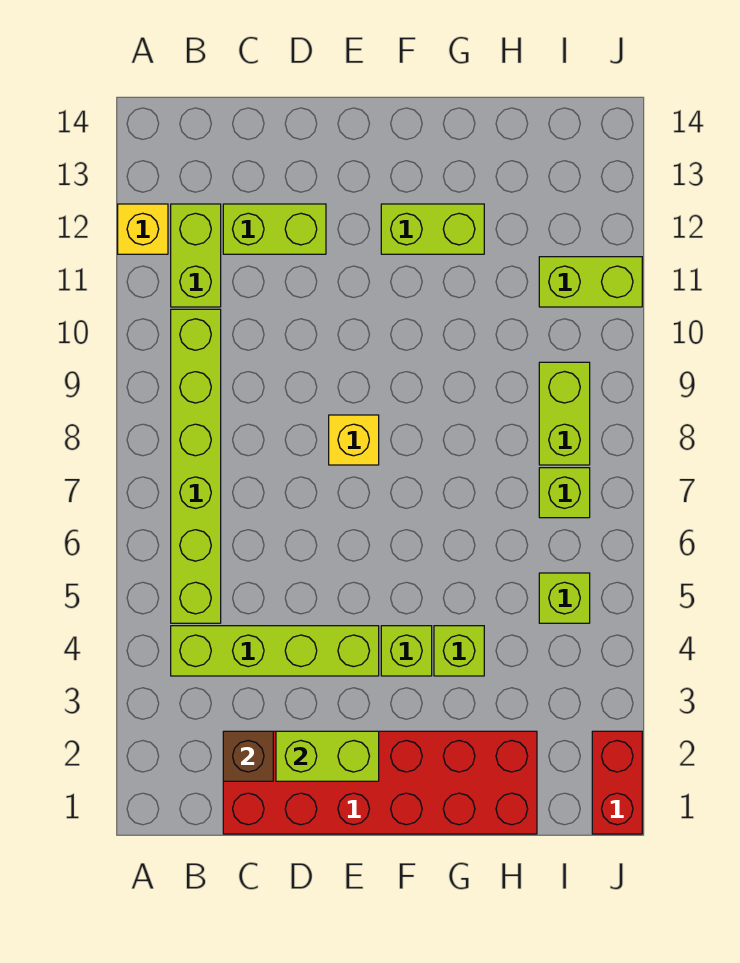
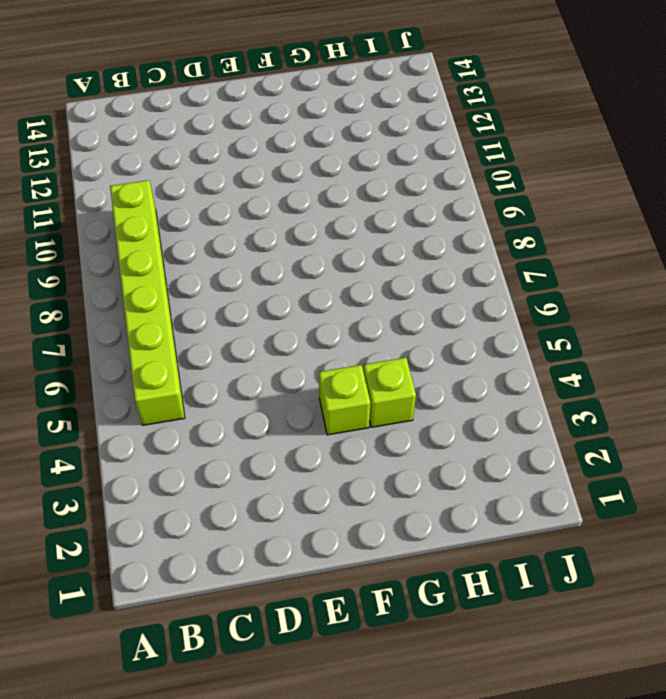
none -> yellow brick A12 level 1
none -> lime brick B4:E4 level 1
none -> lime brick B11:B12 level 1

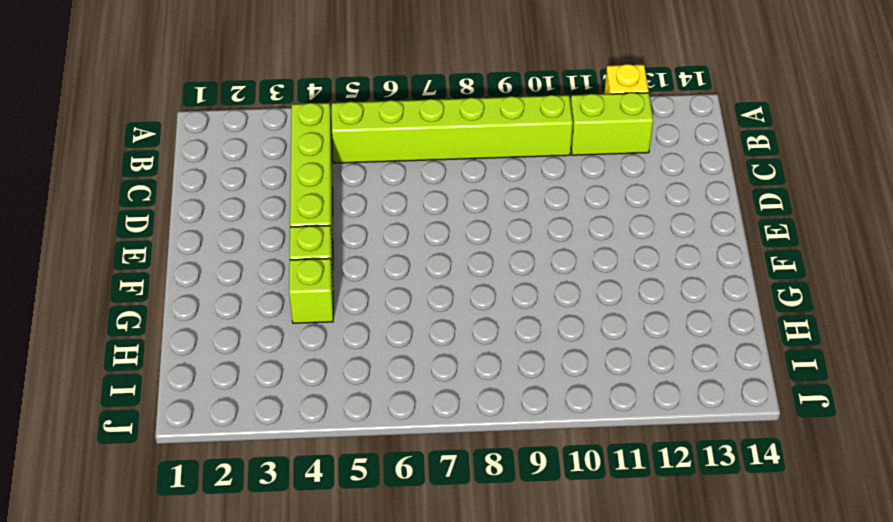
none -> red brick C1:H2 level 1
none -> lime brick C12:D12 level 1
none -> yellow brick E8 level 1

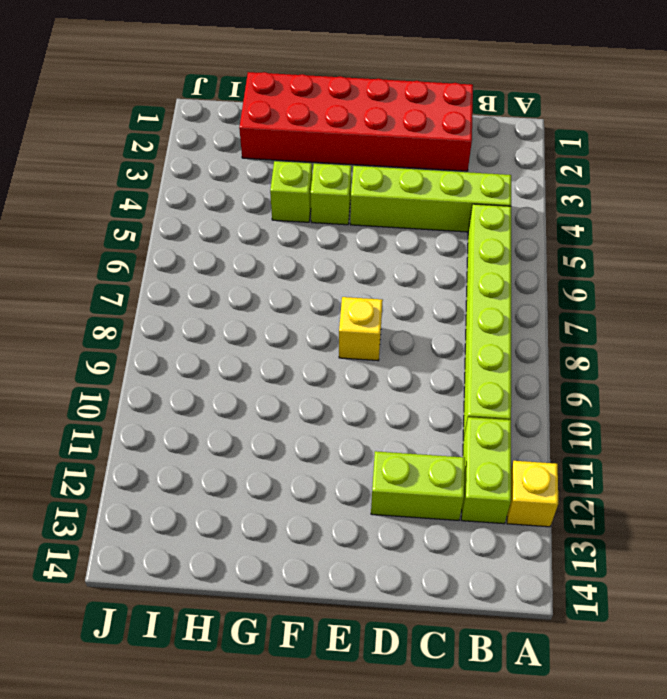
none -> lime brick F12:G12 level 1
none -> lime brick I5 level 1
none -> lime brick I7 level 1

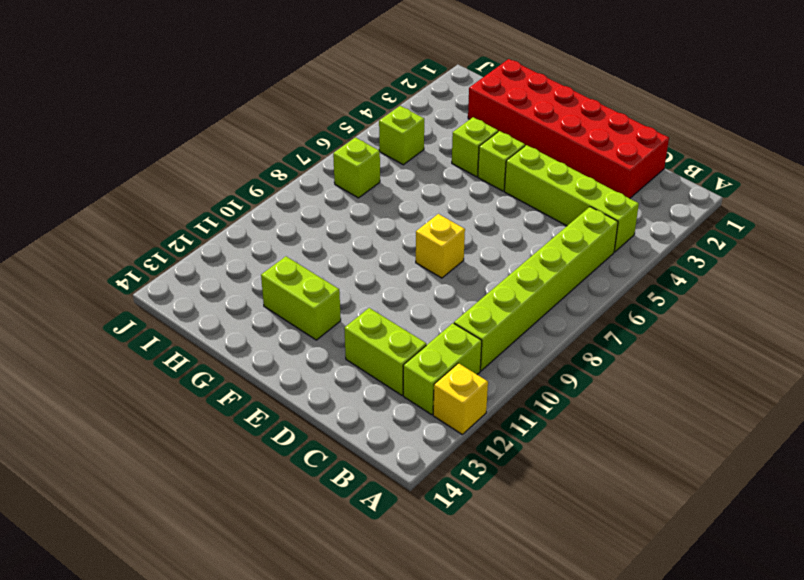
none -> lime brick I8:I9 level 1
none -> lime brick I11:J11 level 1
none -> red brick J1:J2 level 1

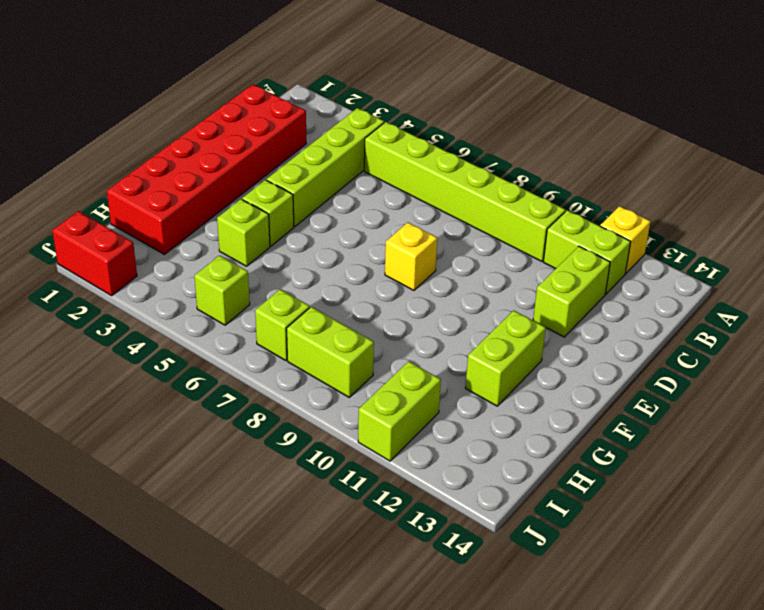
none -> brown brick C2 level 2
none -> lime brick D2:E2 level 2

